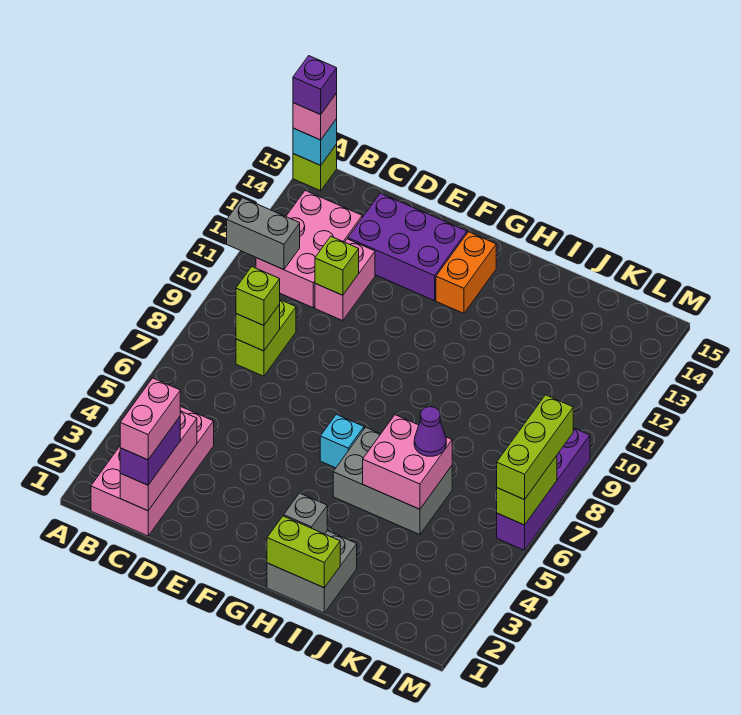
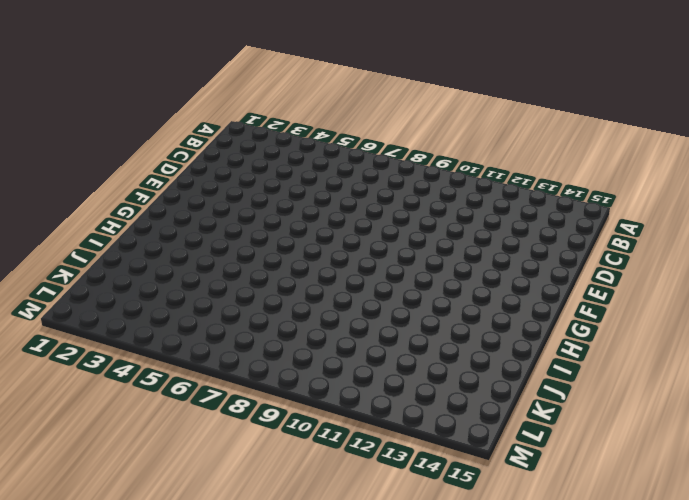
none -> lime brick A15 level 1
none -> pink brick B1:C4 level 1
none -> pink brick B11:C13 level 1

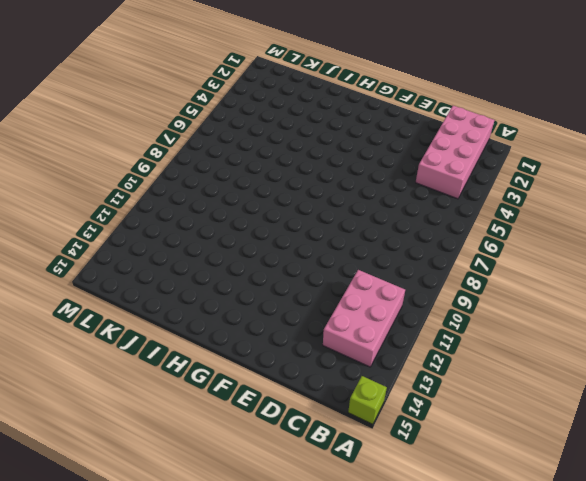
none -> lime brick C8:C9 level 1
none -> pink brick D11:D12 level 1
none -> purple brick D13:F14 level 1

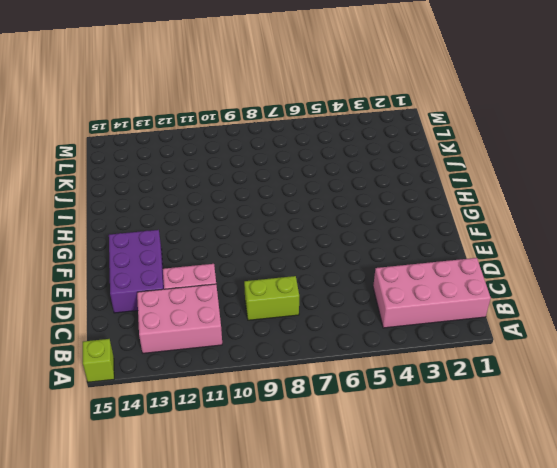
none -> cyan brick G6 level 1
none -> orange brick G13:G14 level 1
none -> grey brick H1:I2 level 1

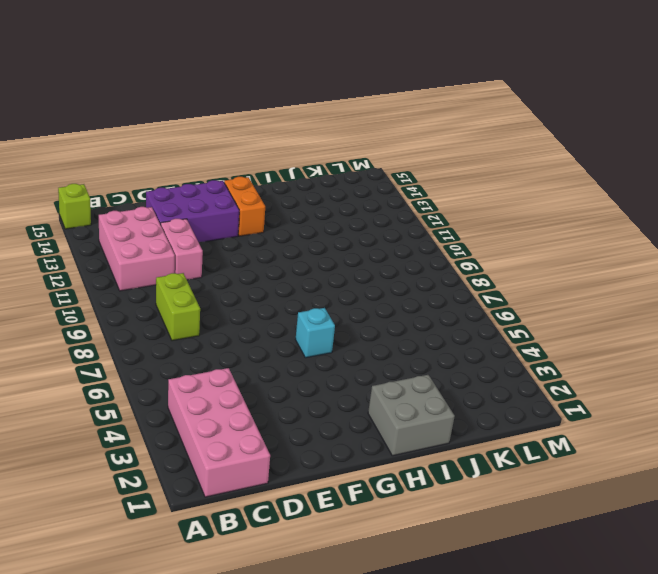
none -> grey brick H5:J6 level 1
none -> purple brick M6:M9 level 1
none -> grey brick A11:B11 level 2

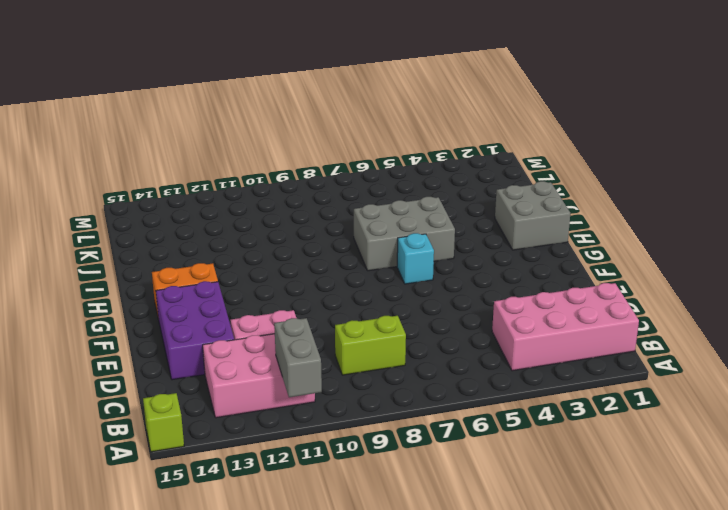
grey brick H5:I7 level 1 -> grey brick H5:J6 level 1
none -> purple brick M6:M9 level 1
none -> cyan brick A15 level 2
none -> pink brick C1:C3 level 2

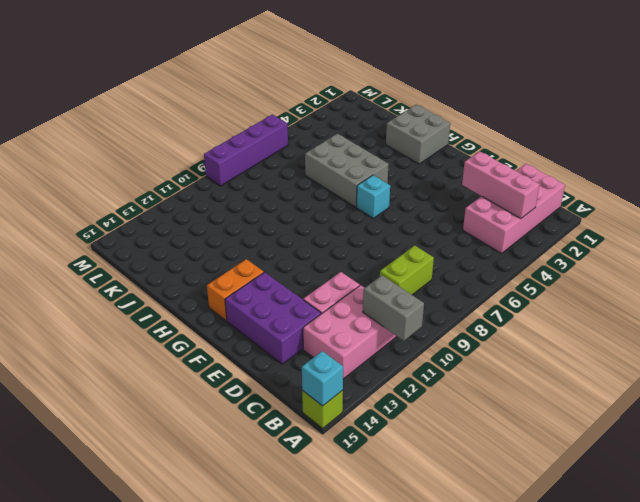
pink brick B3:D3 level 2 -> pink brick C1:C3 level 2
none -> lime brick C8 level 2
none -> lime brick D11 level 2
none -> lime brick H1:I1 level 2

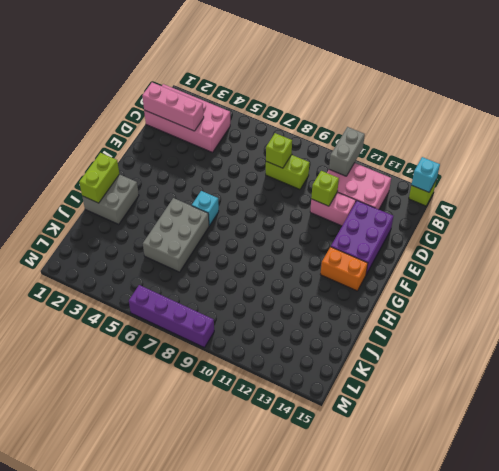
none -> grey brick H2 level 2
none -> pink brick I5:J6 level 2
none -> lime brick M6:M7 level 2

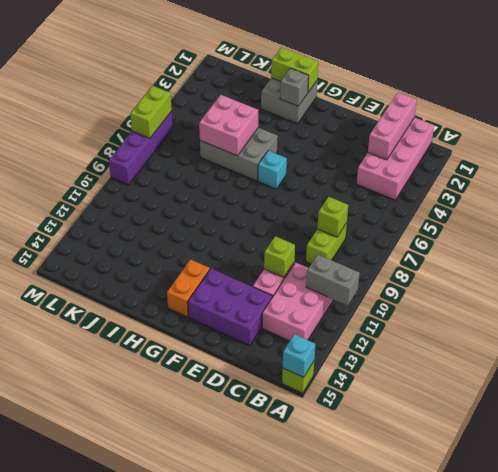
none -> pink brick A15 level 3
none -> purple brick C1:C2 level 3
none -> lime brick C8 level 3

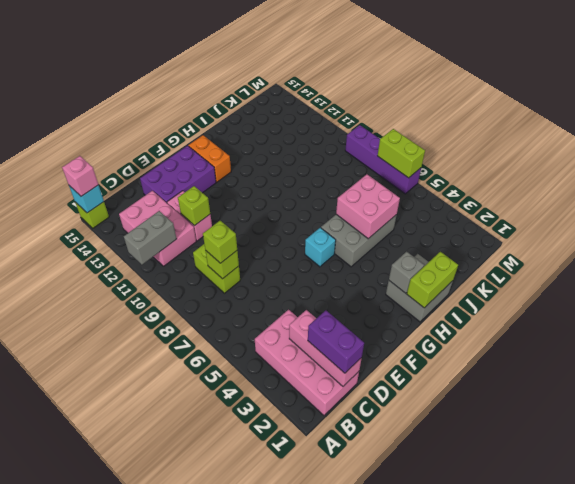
none -> purple cone J6 level 3
none -> lime brick M6:M8 level 3
none -> purple brick A15 level 4

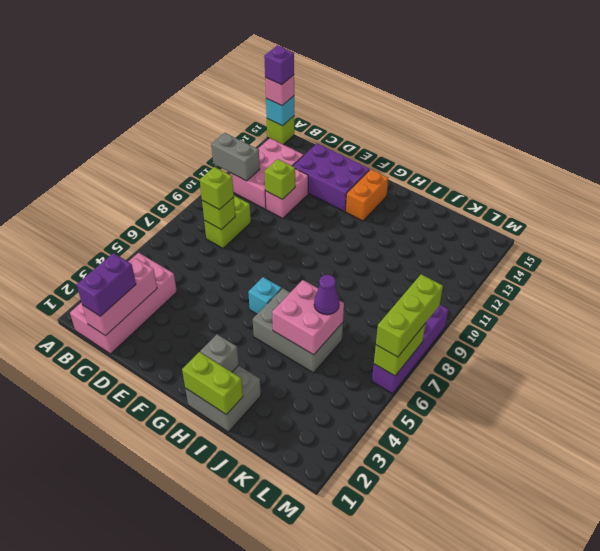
none -> pink brick C1:C2 level 4

